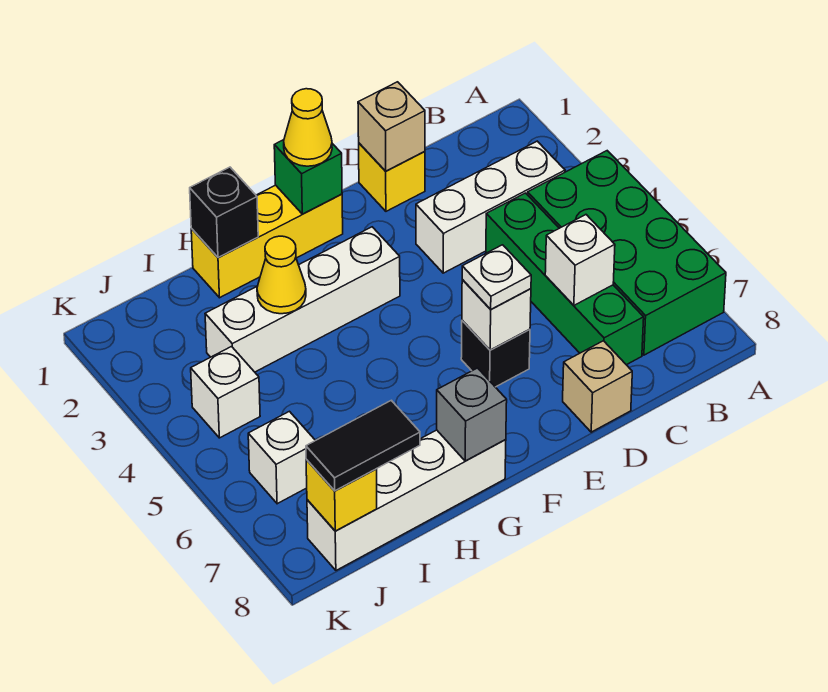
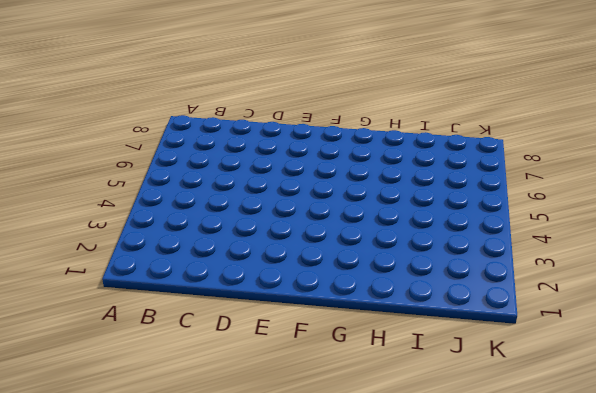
none -> green brick A4:B7 level 1
none -> white brick B3:D3 level 1
none -> green brick C4:C7 level 1

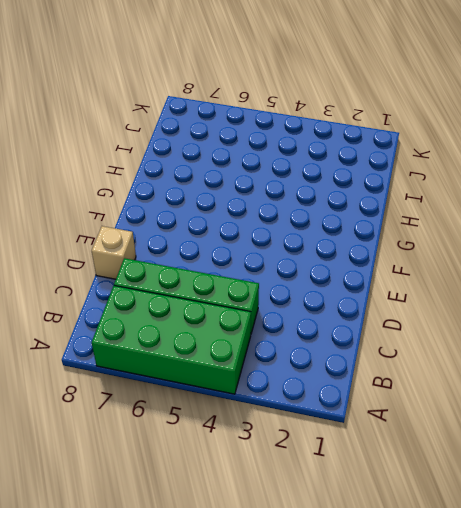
none -> white brick B3:D3 level 1
none -> yellow brick D1 level 1
none -> black brick E6 level 1

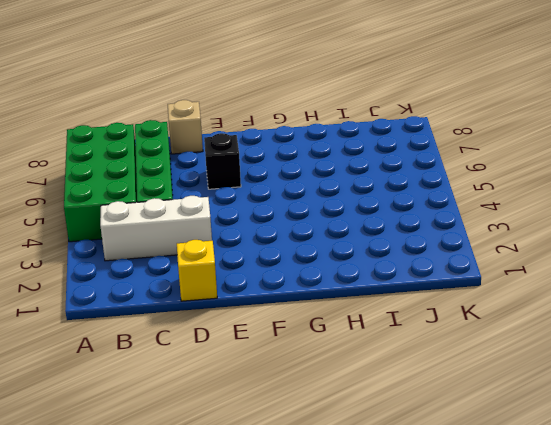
none -> yellow brick F1:H1 level 1
none -> white brick F3:I3 level 1
none -> white brick G8:J8 level 1

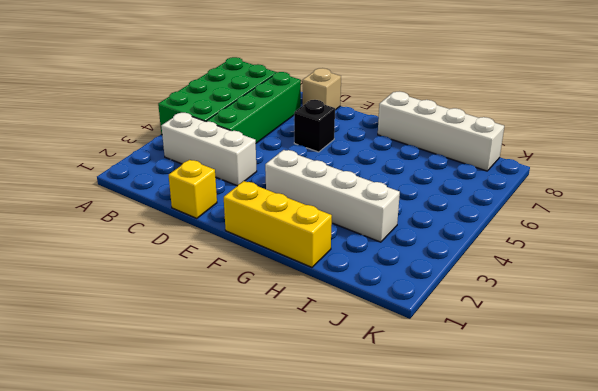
none -> white brick J4 level 1
none -> white brick J6 level 1
none -> white brick C6 level 2

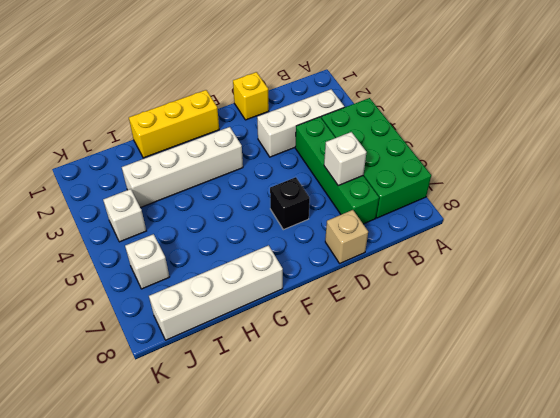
none -> tan brick D1 level 2
none -> white brick E6 level 2
none -> green brick F1 level 2

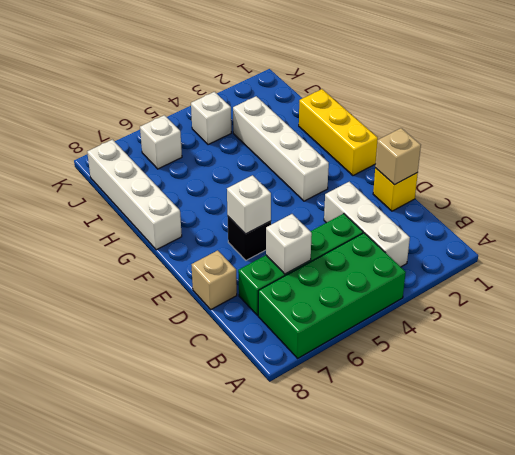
none -> green brick F1 level 2
none -> grey brick G8 level 2
none -> black brick H1 level 2

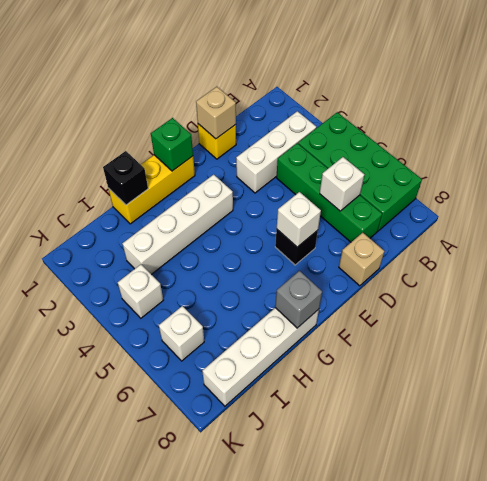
none -> yellow cone H3 level 2
none -> yellow brick J8 level 2
none -> white plate E6 level 3

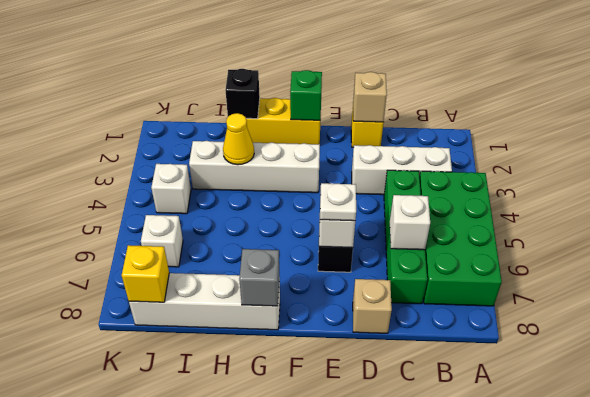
none -> yellow cone F1 level 3
none -> black tile I8:J8 level 3

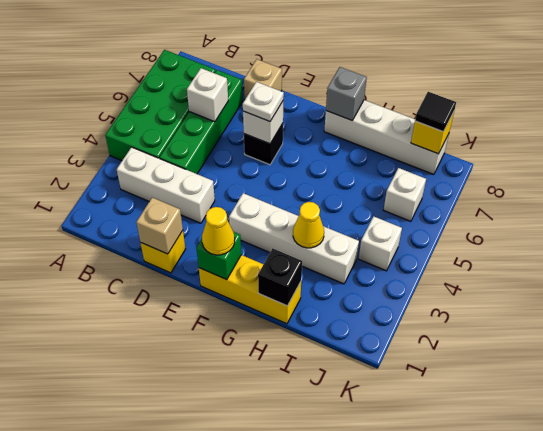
black tile J8 level 3 -> black tile I8:J8 level 3

